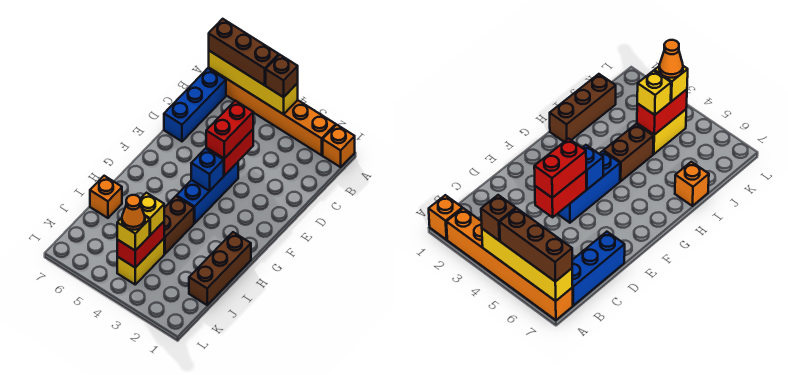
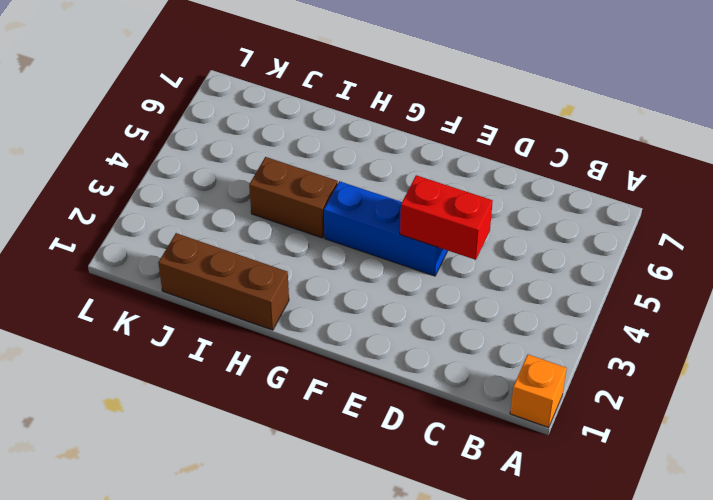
none -> orange brick A2:A7 level 1
none -> blue brick B7:D7 level 1
none -> orange brick I7 level 1

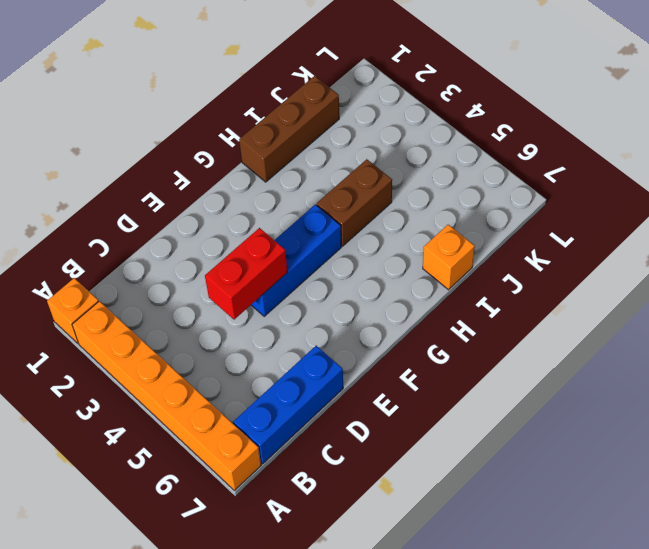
none -> yellow brick J4:K4 level 1
none -> yellow brick A4:A7 level 2
none -> blue brick F4 level 2

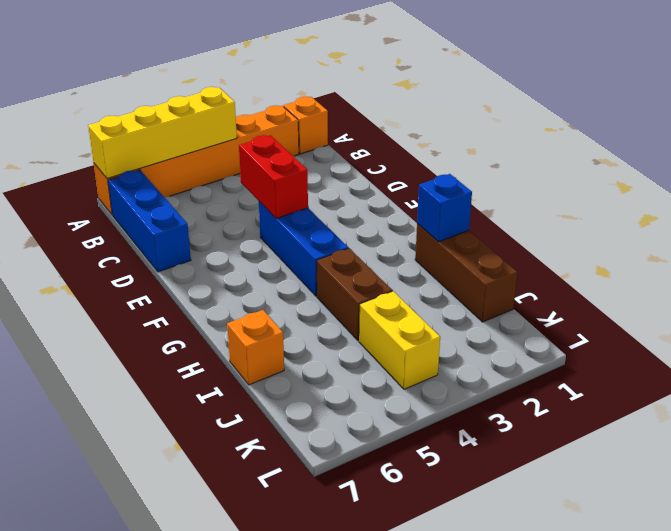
blue brick H1 level 2 -> blue brick F4 level 2
none -> red brick J4:K4 level 2
none -> brown brick A4 level 3
none -> brown brick A5:A7 level 3

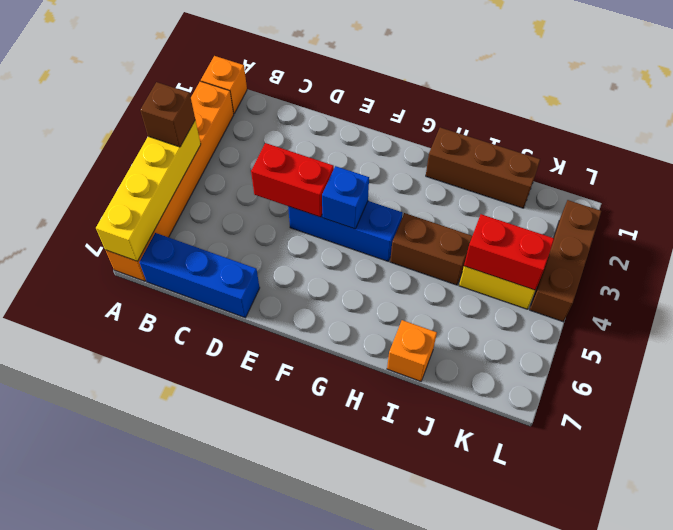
brown brick L2:L4 level 1 -> brown brick A5:A7 level 3
none -> red brick D4:E4 level 3
none -> yellow brick J4 level 3
none -> yellow brick K4 level 3

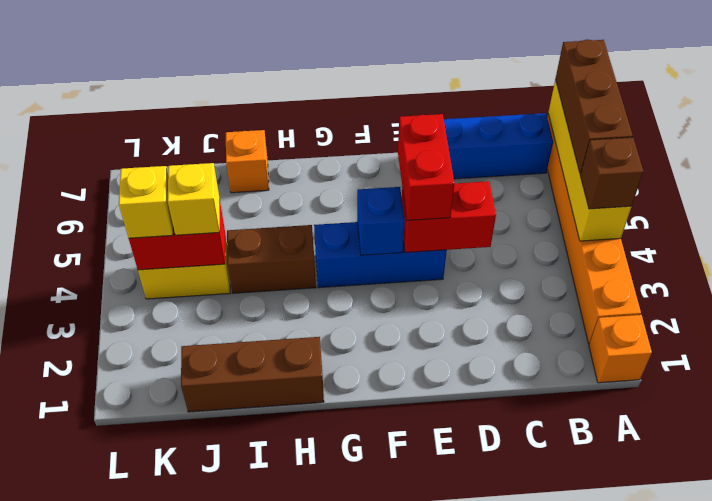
red brick E4:E5 level 3 -> red brick D4:E4 level 3
none -> orange cone K4 level 4

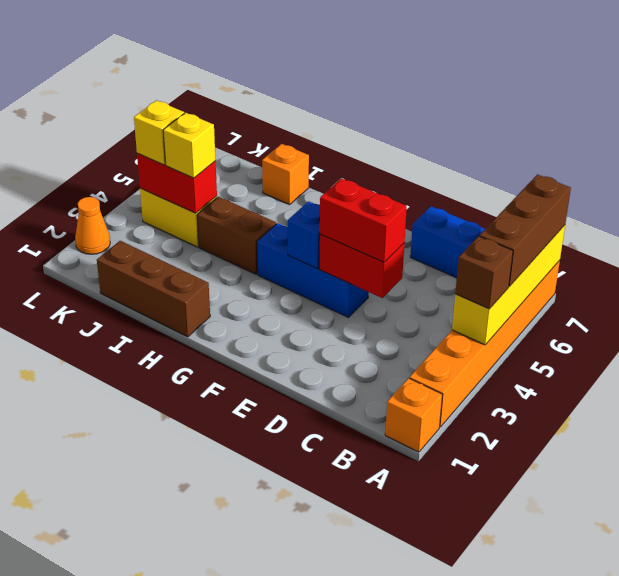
orange cone L2 level 1 -> orange cone K4 level 4

